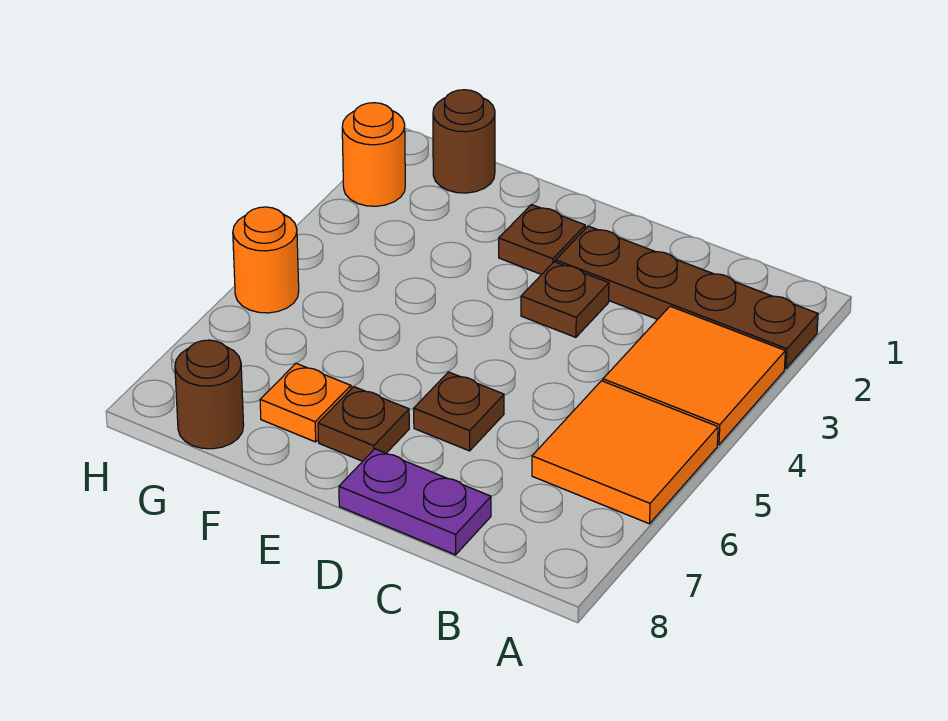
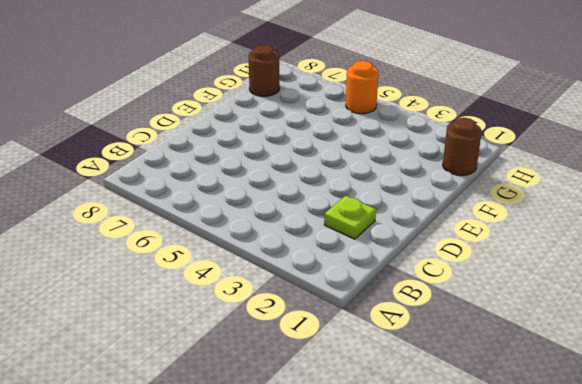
lime plate C2 level 1 -> brown plate A2:D2 level 1
none -> orange tile A3:B4 level 1
none -> orange tile A5:B6 level 1
none -> purple plate C8:D8 level 1

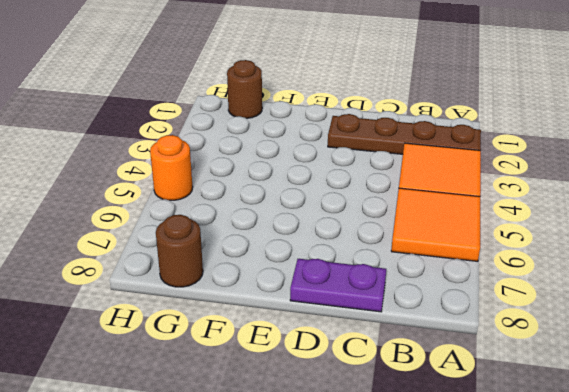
none -> brown plate D3 level 1
none -> brown plate D6 level 1
none -> brown plate E2 level 1

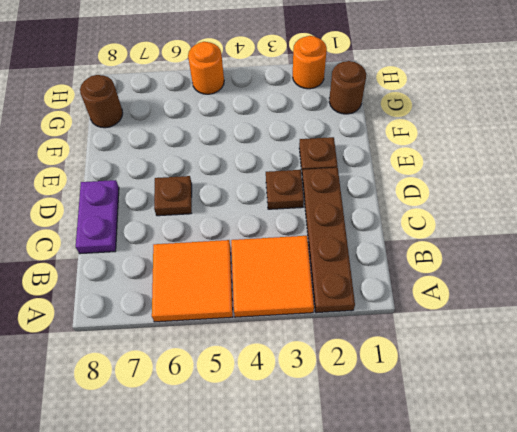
none -> brown plate E7 level 1
none -> orange plate F7 level 1

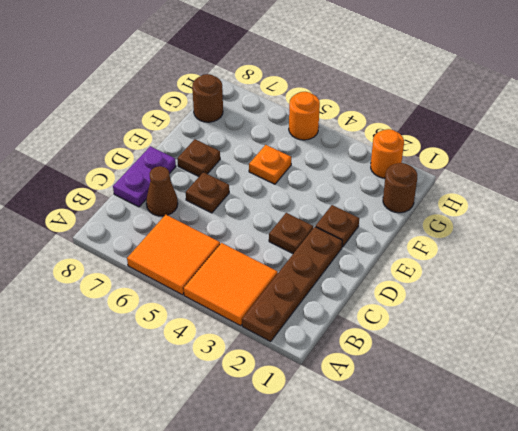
brown cone C7 level 1 -> none
orange plate F5 level 1 -> orange plate F7 level 1

